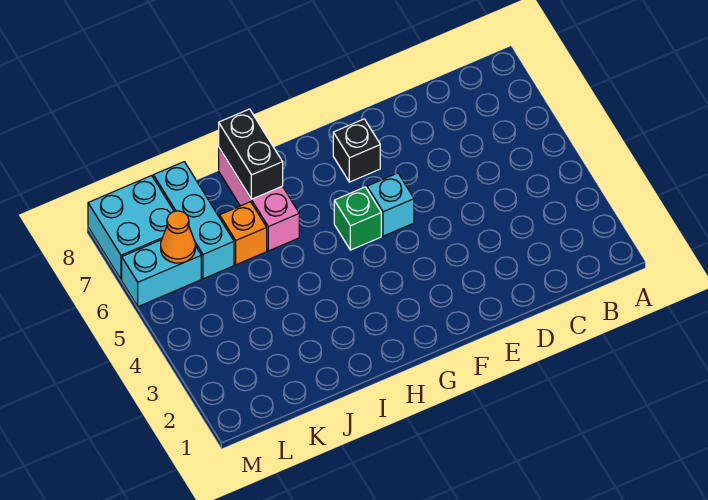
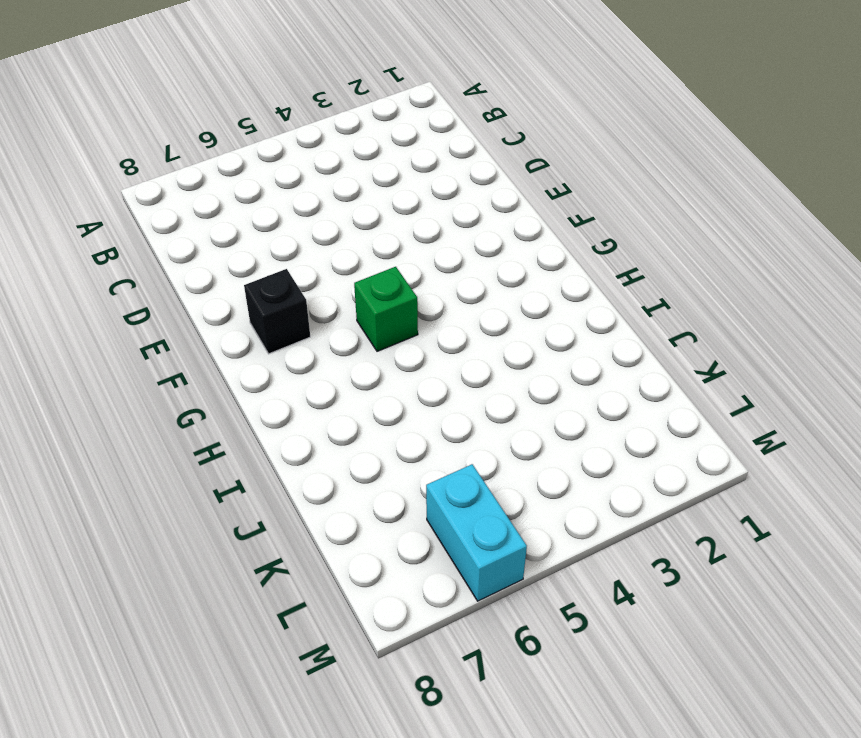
none -> cyan brick F5 level 1
none -> pink brick I6:I8 level 1

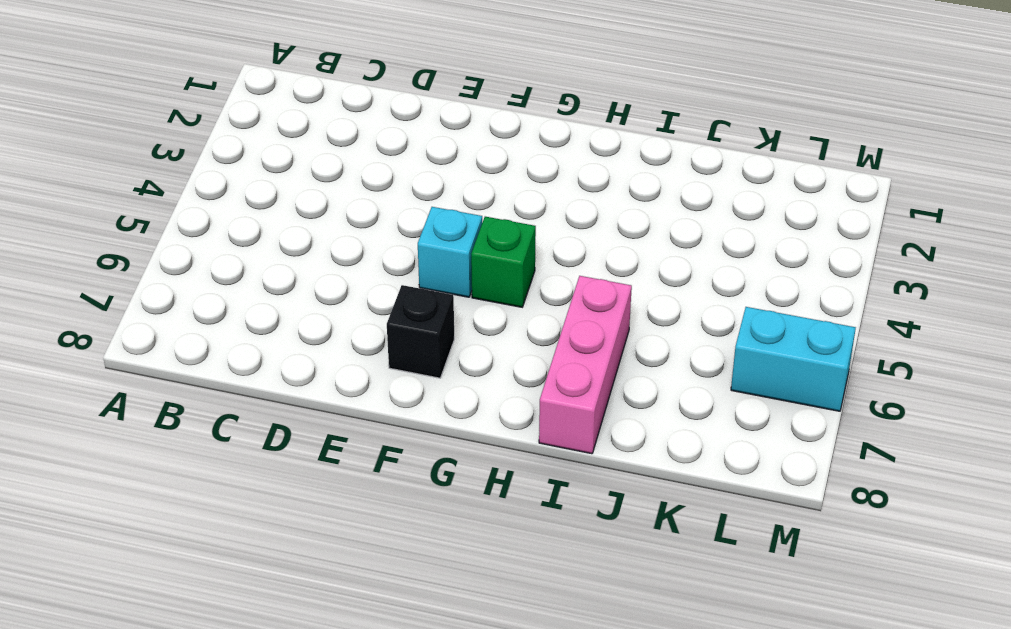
none -> orange brick J6 level 1
none -> cyan brick K6:K8 level 1

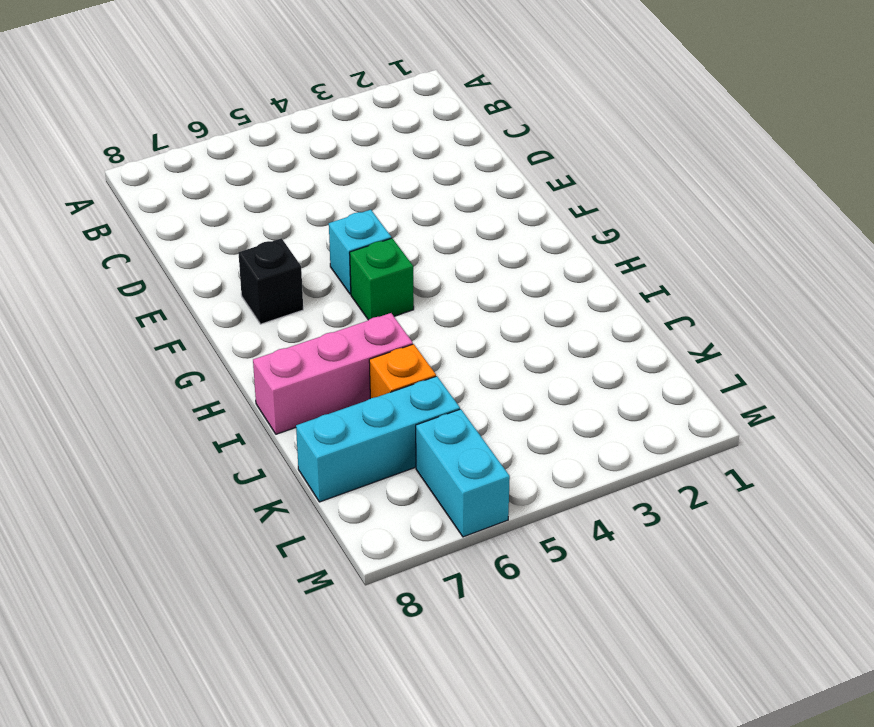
none -> cyan brick L7:M8 level 1
none -> black brick I7:I8 level 2

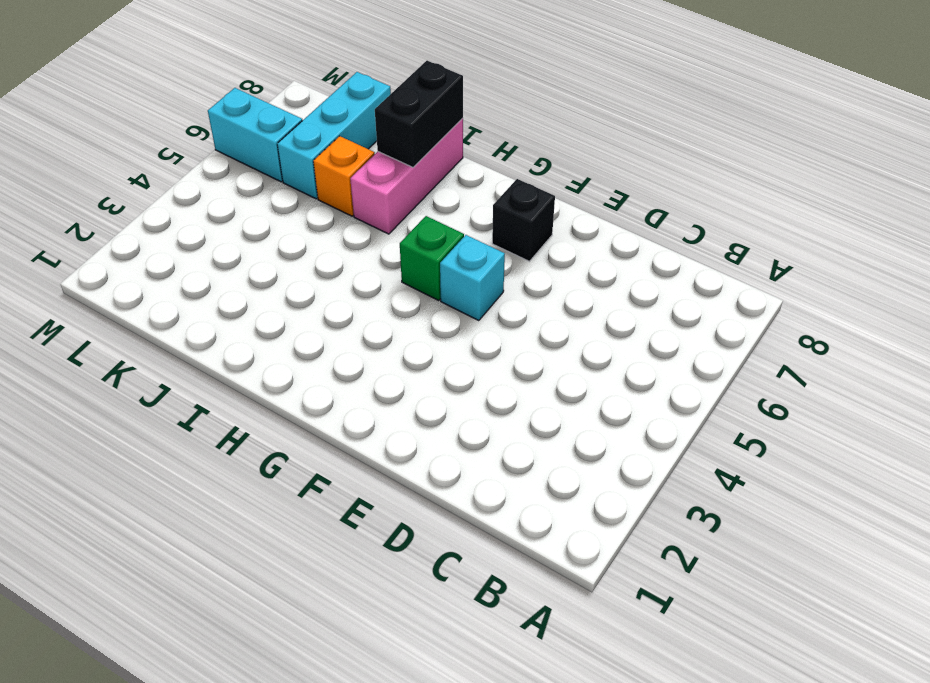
none -> cyan brick L7:M8 level 1
none -> orange cone L6 level 2

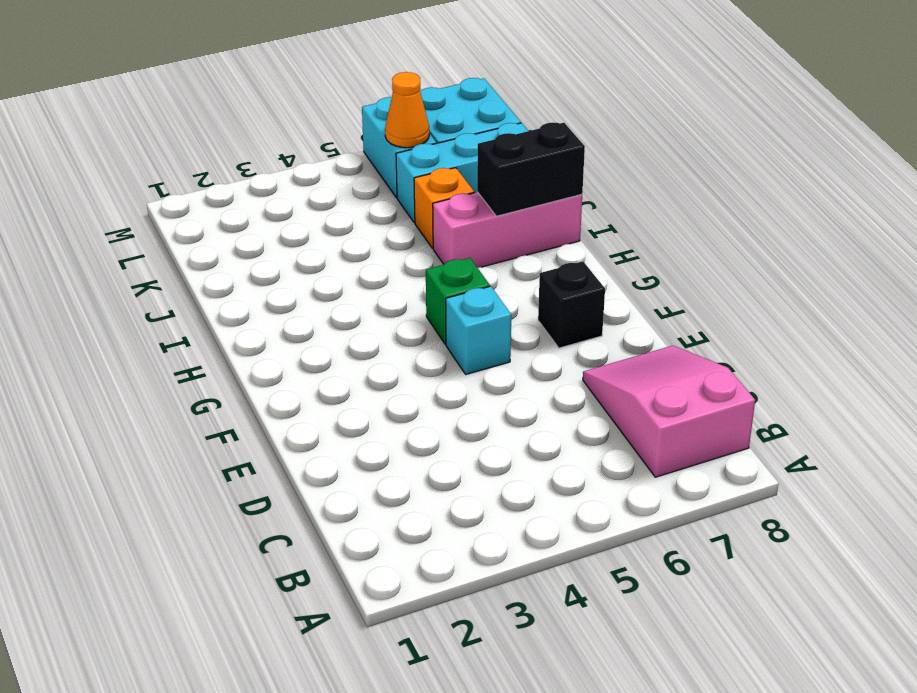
pink slope B7:D8 level 1 top B -> none

